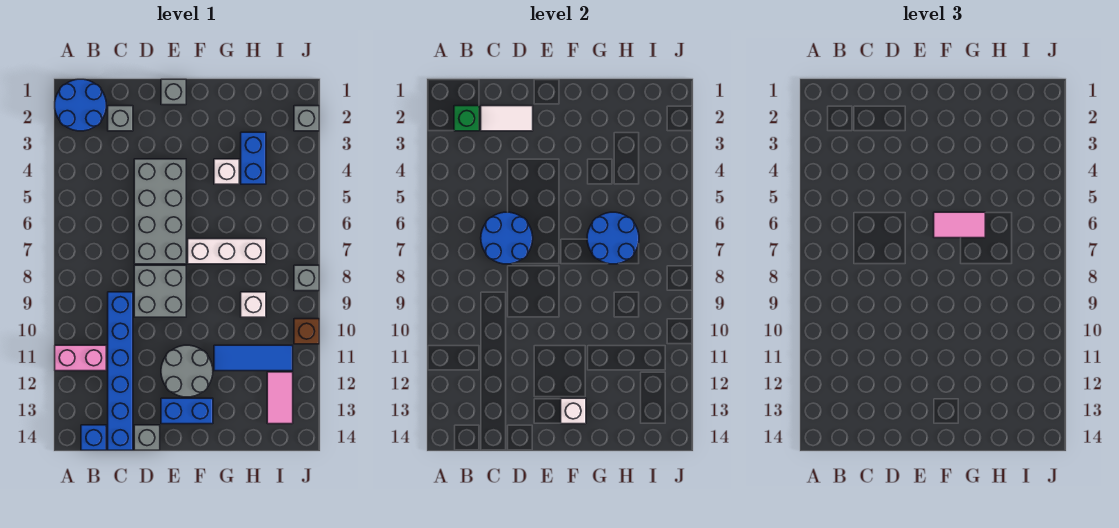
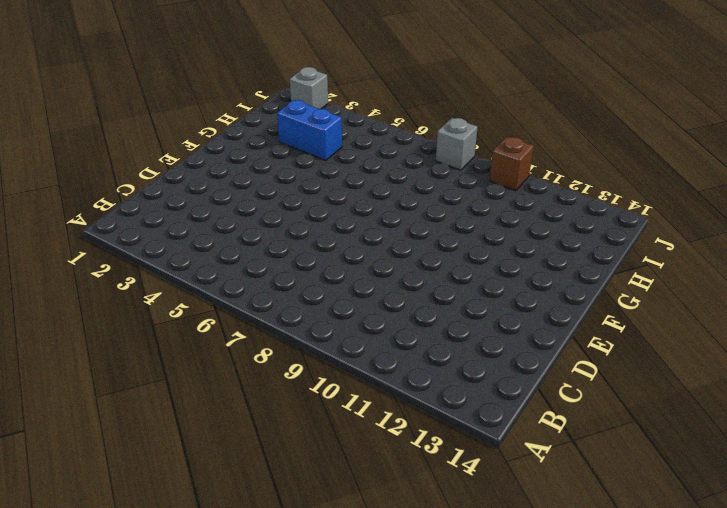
none -> blue round brick A1:B2 level 1
none -> pink brick A11:B11 level 1
none -> blue brick B14 level 1

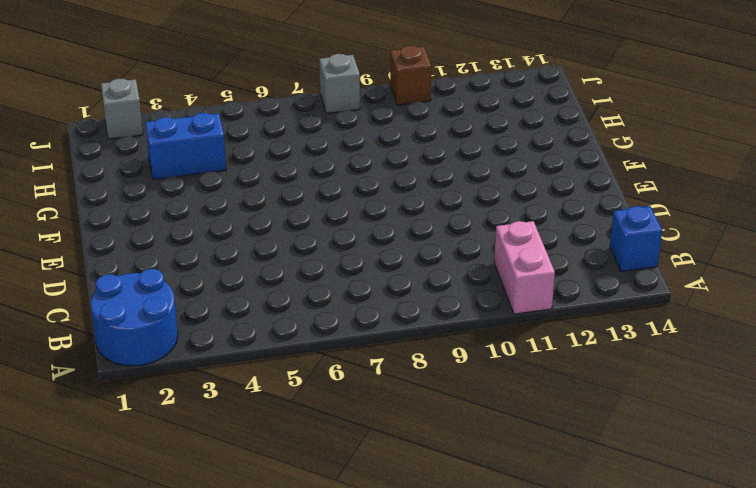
none -> grey brick C2 level 1
none -> blue brick C9:C14 level 1
none -> grey brick D4:E7 level 1

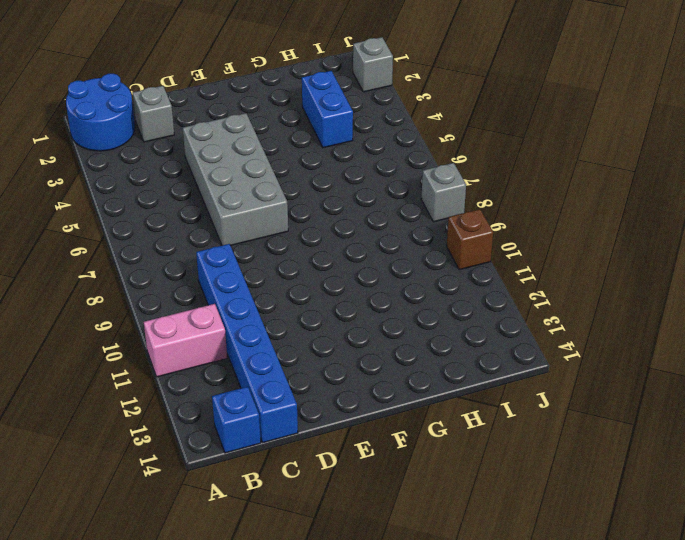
none -> grey brick D8:E9 level 1
none -> grey brick D14 level 1
none -> grey brick E1 level 1

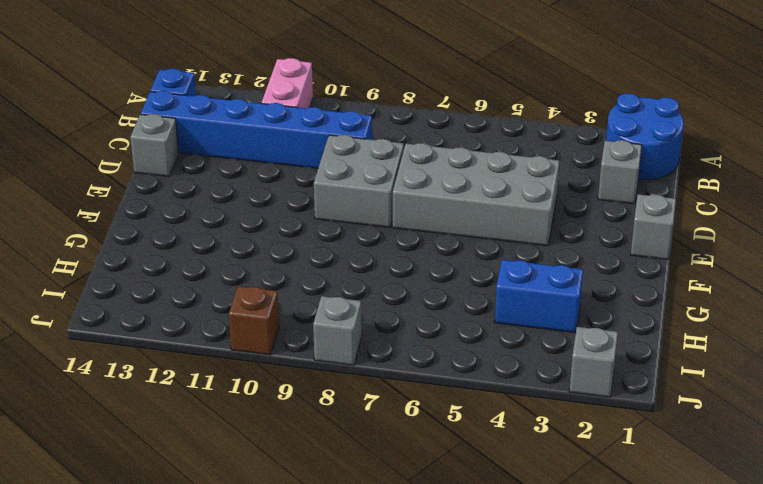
none -> grey round brick E11:F12 level 1
none -> blue brick E13:F13 level 1
none -> white brick F7:H7 level 1

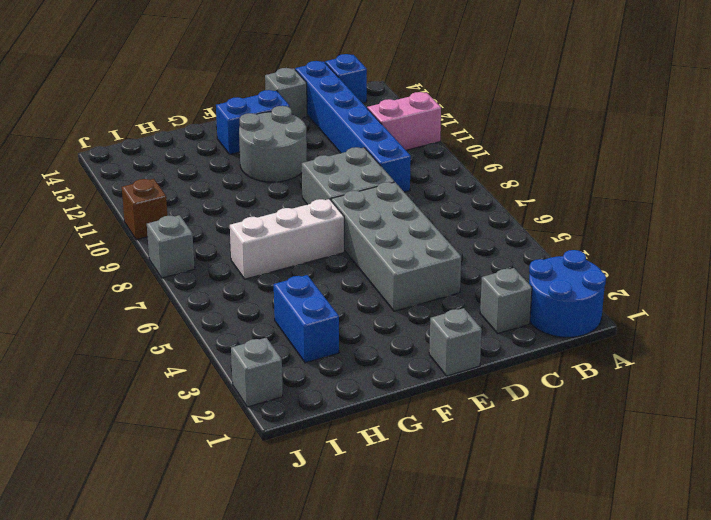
none -> white brick G4 level 1
none -> blue tile G11:I11 level 1
none -> white brick H9 level 1

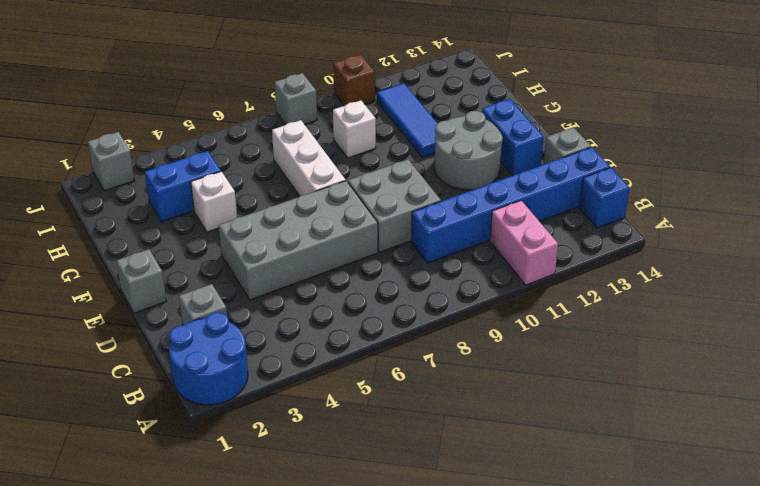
none -> pink tile I12:I13 level 1
none -> green brick B2 level 2
none -> white tile C2:D2 level 2

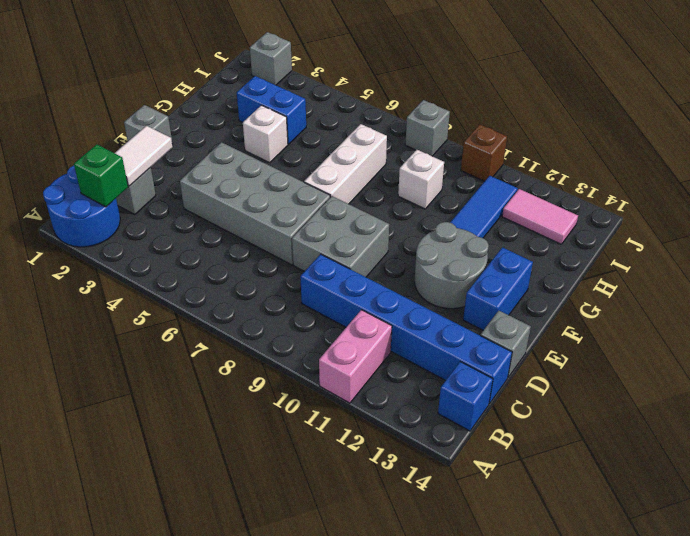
none -> blue round brick C6:D7 level 2
none -> white brick F13 level 2
none -> blue round brick G6:H7 level 2

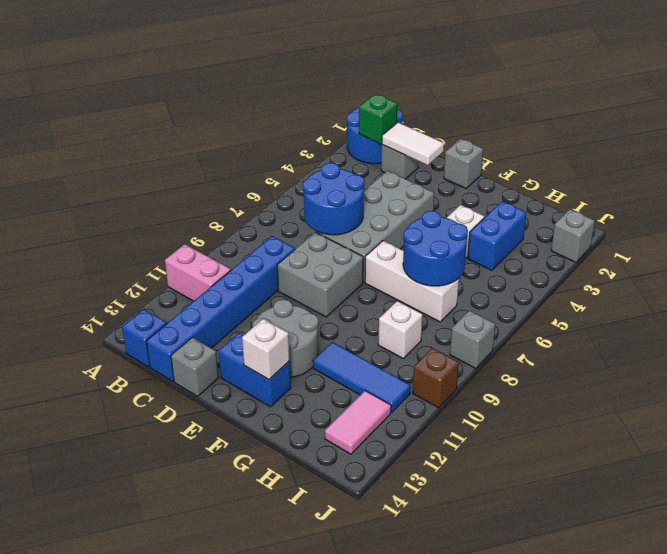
none -> pink tile F6:G6 level 3

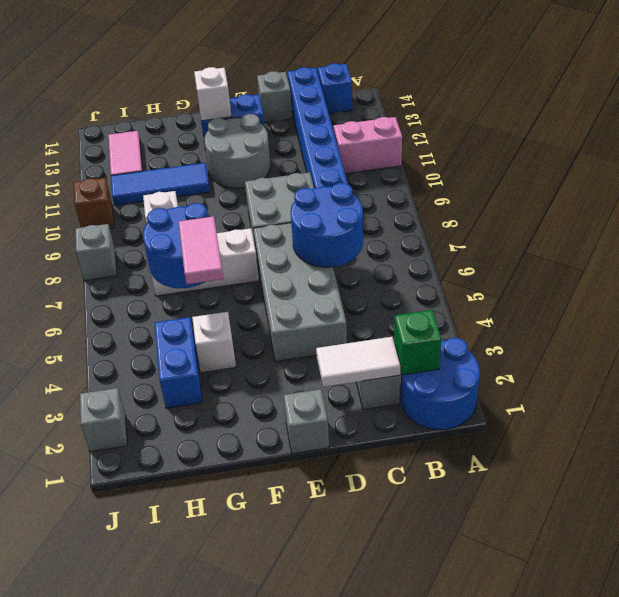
pink tile G5:G6 level 3 -> pink tile F6:G6 level 3

